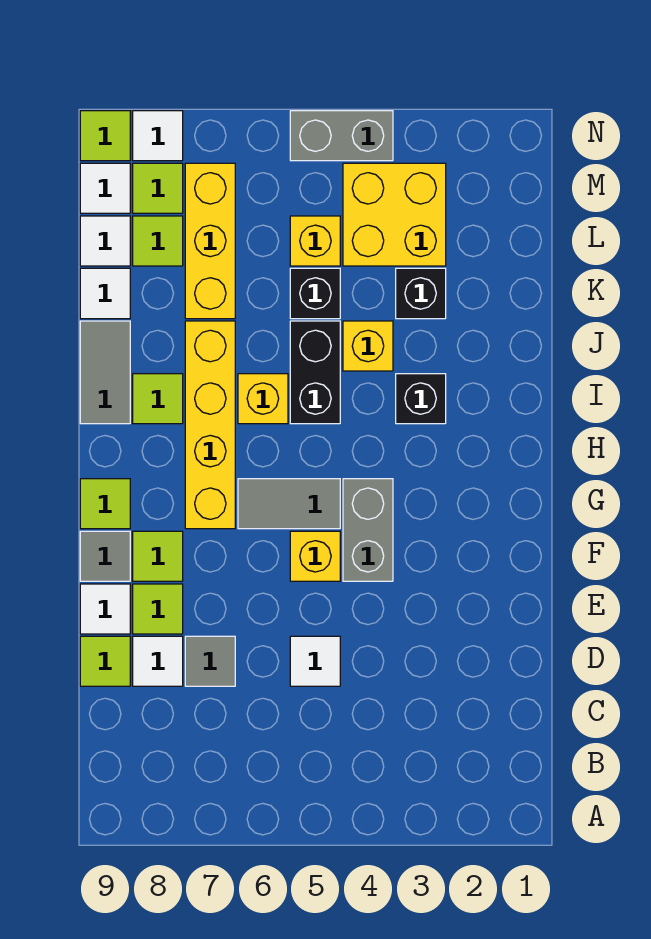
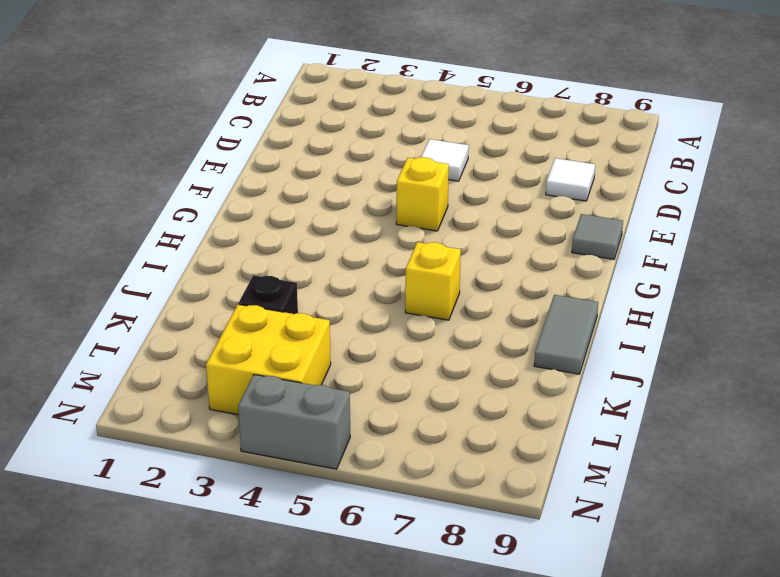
none -> grey tile D7 level 1
none -> lime tile D9 level 1
none -> lime tile E8 level 1
none -> white tile E9 level 1

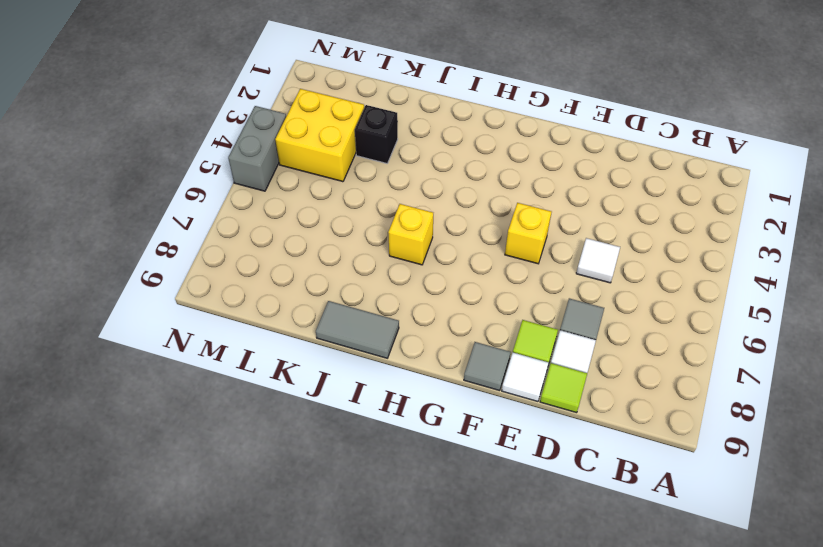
none -> grey brick F4:G4 level 1
none -> lime tile F8 level 1
none -> grey tile G5:G6 level 1
none -> yellow brick G7:J7 level 1

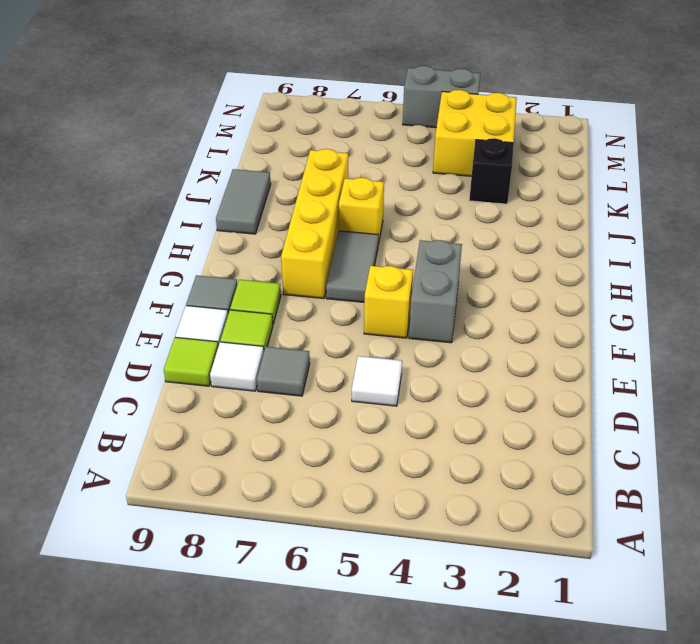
grey tile G6:H6 level 1 -> grey tile G5:G6 level 1
none -> lime tile G9 level 1
none -> black brick I3 level 1
none -> black brick I5:J5 level 1
none -> lime tile I8 level 1

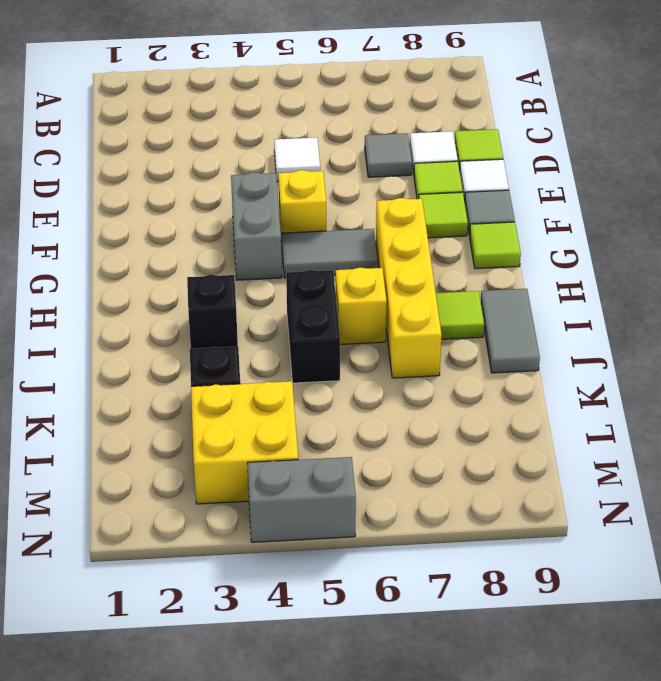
none -> yellow brick J4 level 1
none -> black brick K5 level 1
none -> yellow brick K7:M7 level 1
none -> white tile K9 level 1

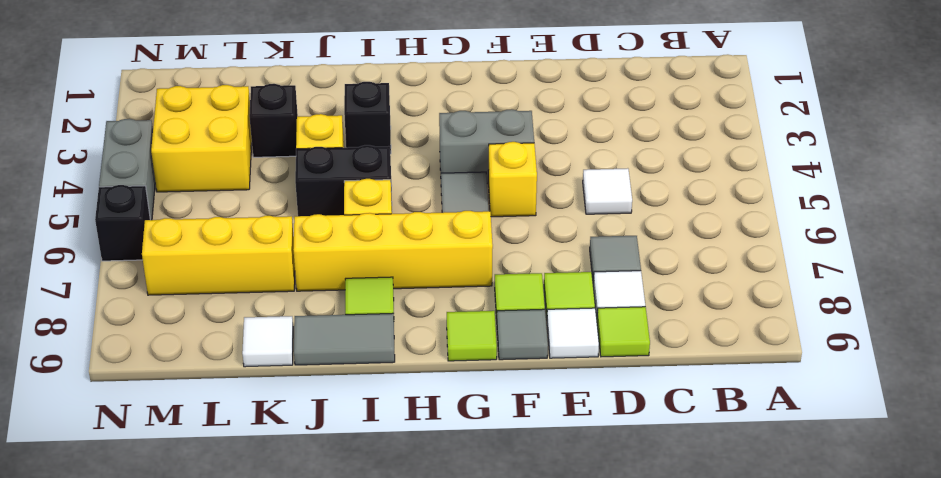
black brick N6 level 1 -> black brick K5 level 1
none -> yellow brick L5 level 1
none -> lime tile L8 level 1
none -> white tile L9 level 1
none -> lime tile M8 level 1

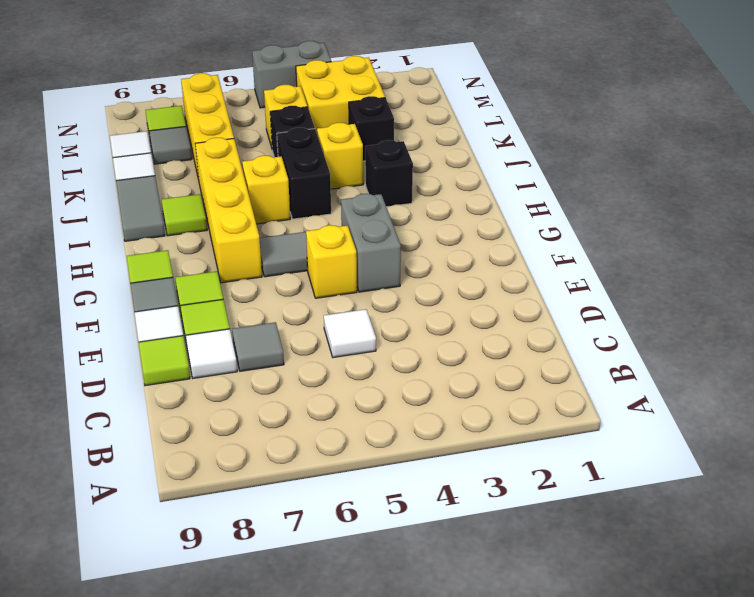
grey tile L8 level 1 -> lime tile L8 level 1
none -> white tile M9 level 1
none -> white tile N8 level 1
none -> lime tile N9 level 1

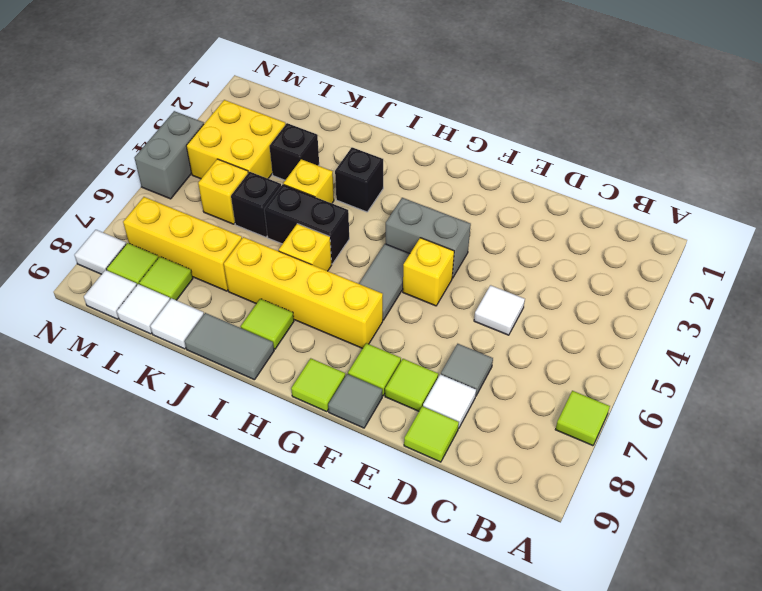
lime tile A7 level 1 -> lime tile N9 level 1
none -> white tile E9 level 1

